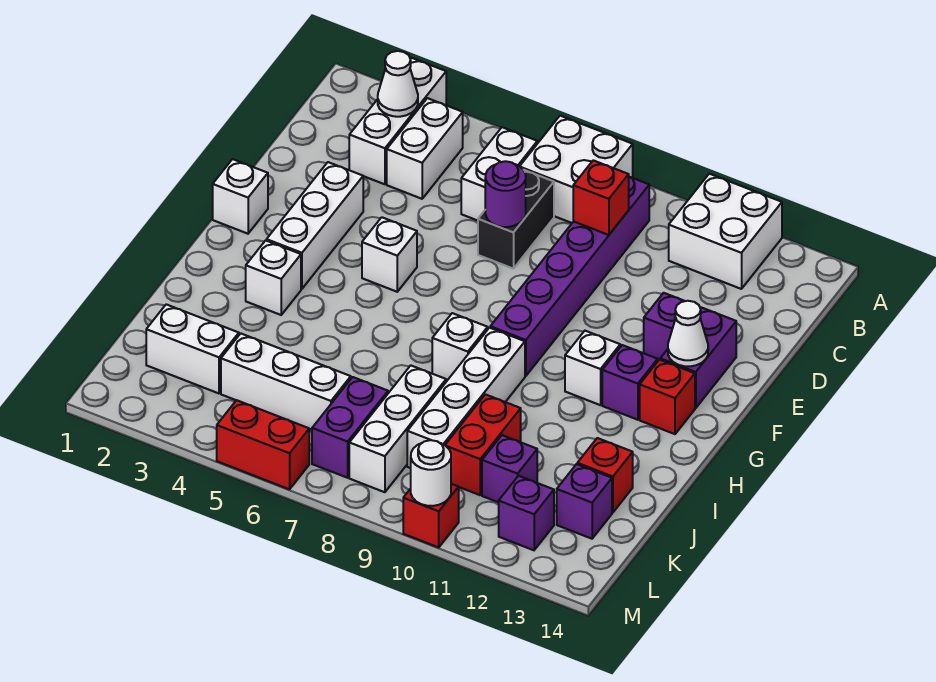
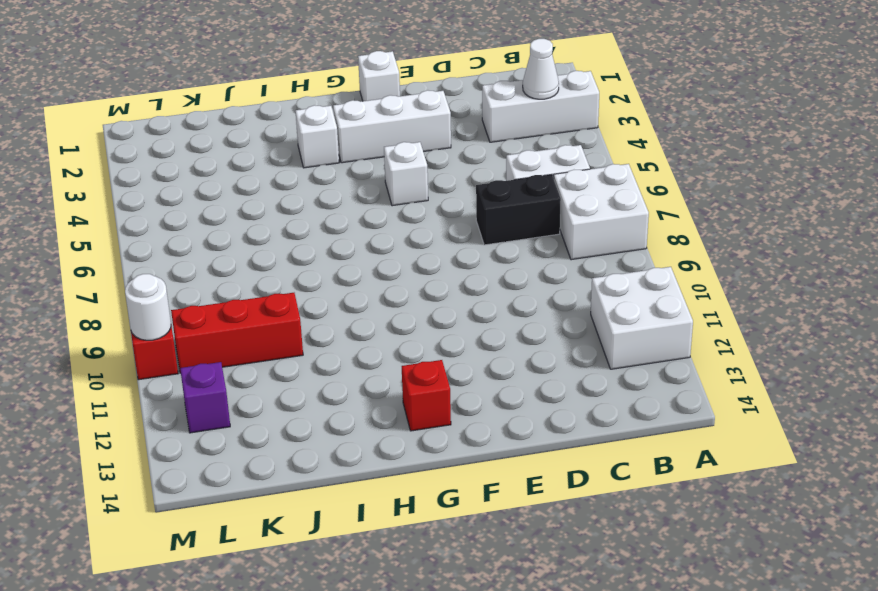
red brick J10:L10 level 1 -> red brick J10:K10 level 1
none -> white brick B4:C4 level 1
none -> purple brick B9:G9 level 1
none -> purple brick E12 level 1
none -> purple brick E13:F13 level 1

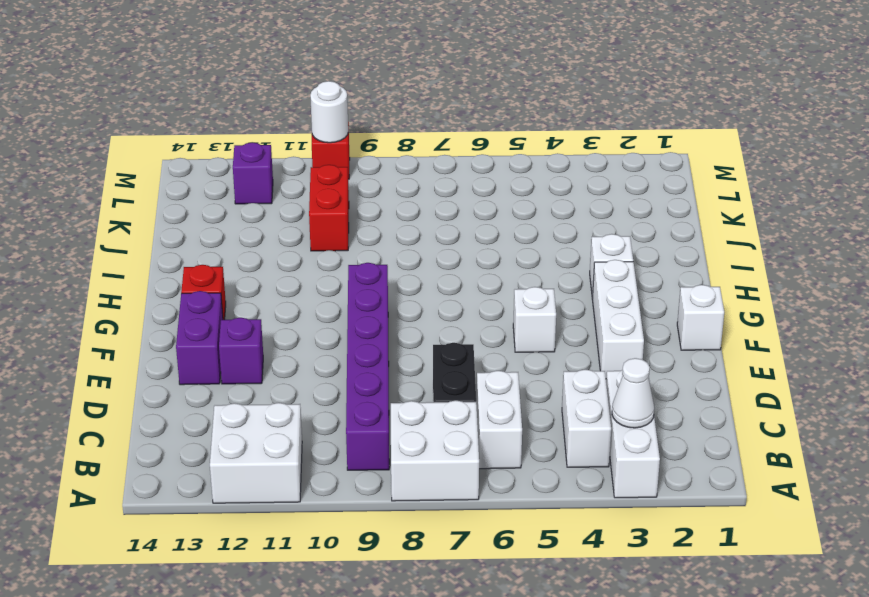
none -> white brick G11 level 1
none -> purple brick G12 level 1
none -> white brick H8 level 1
none -> white brick H9:K9 level 1

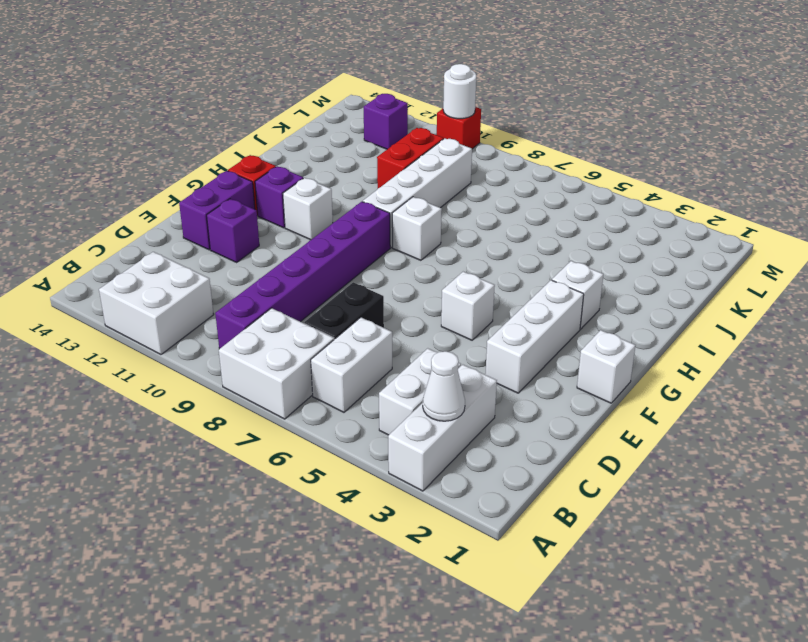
none -> white brick J8:L8 level 1
none -> red brick J13 level 1
none -> white brick K2:K3 level 1
none -> white brick K4:K6 level 1

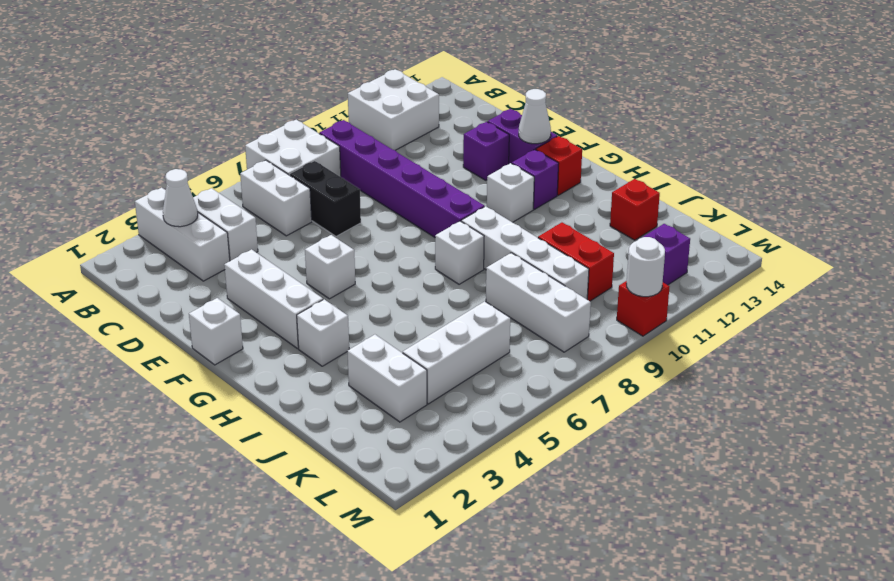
white brick J3:K3 level 1 -> white brick K2:K3 level 1
none -> purple brick K7:L7 level 1
none -> purple brick K11 level 1
none -> purple brick K13 level 1
none -> red brick M5:M6 level 1

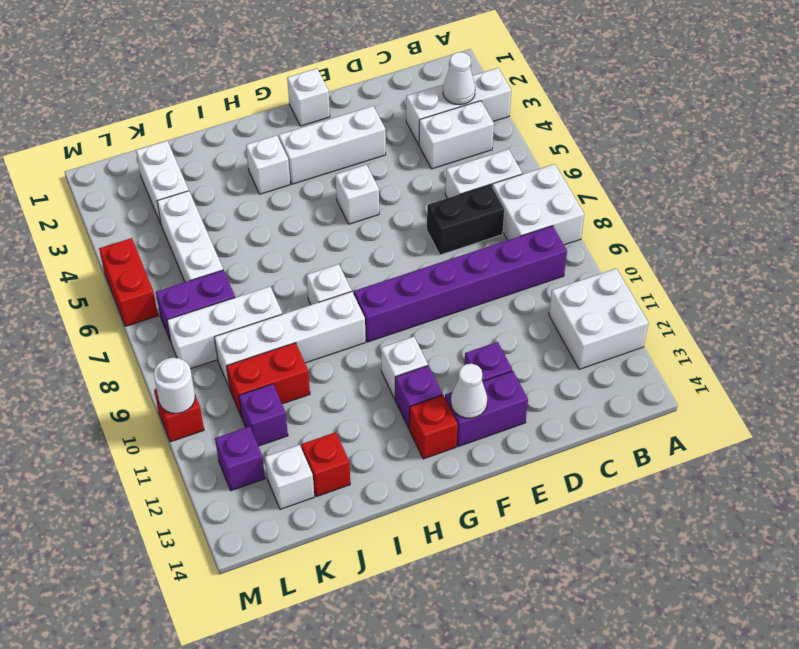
white brick K13 level 1 -> purple brick K13 level 1
none -> red brick C9 level 2
none -> purple round brick D7 level 2

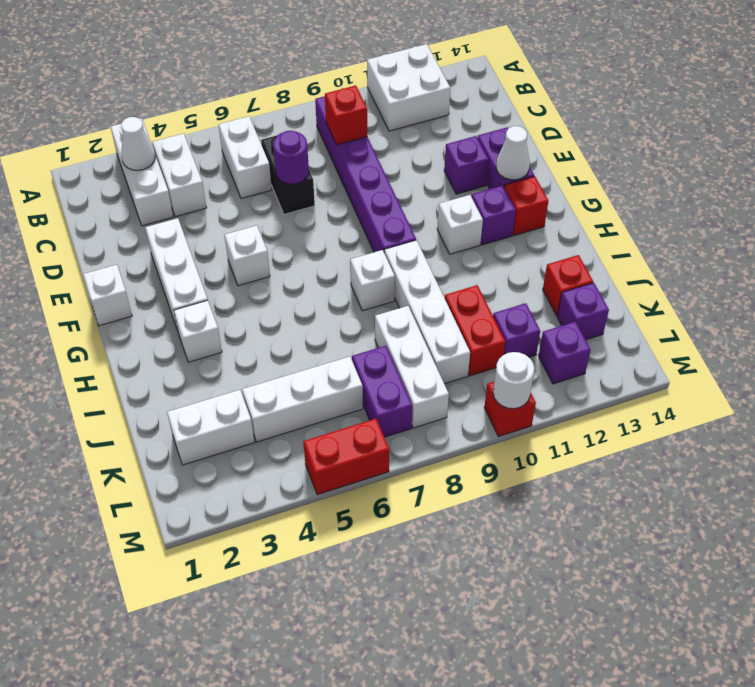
none -> white brick A7:B8 level 1

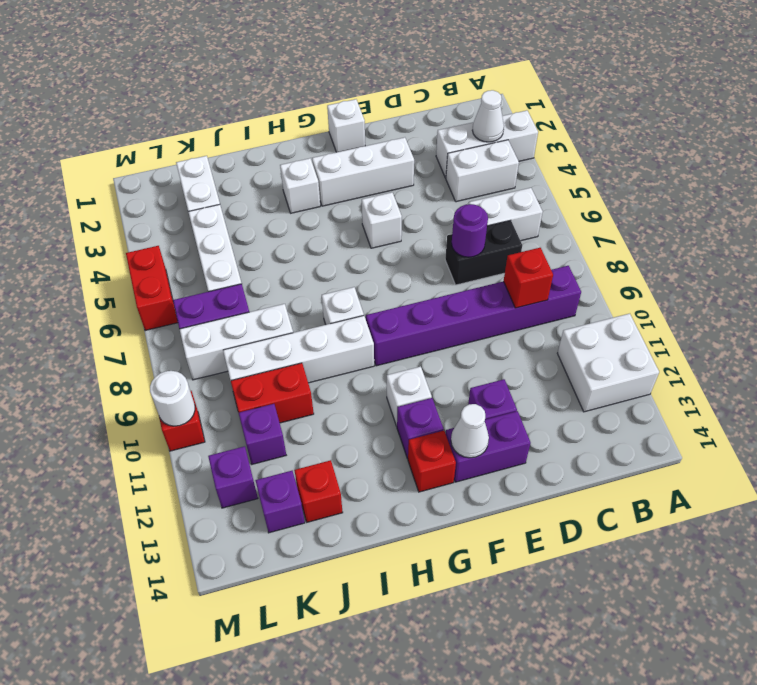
none -> white brick A7:B8 level 1

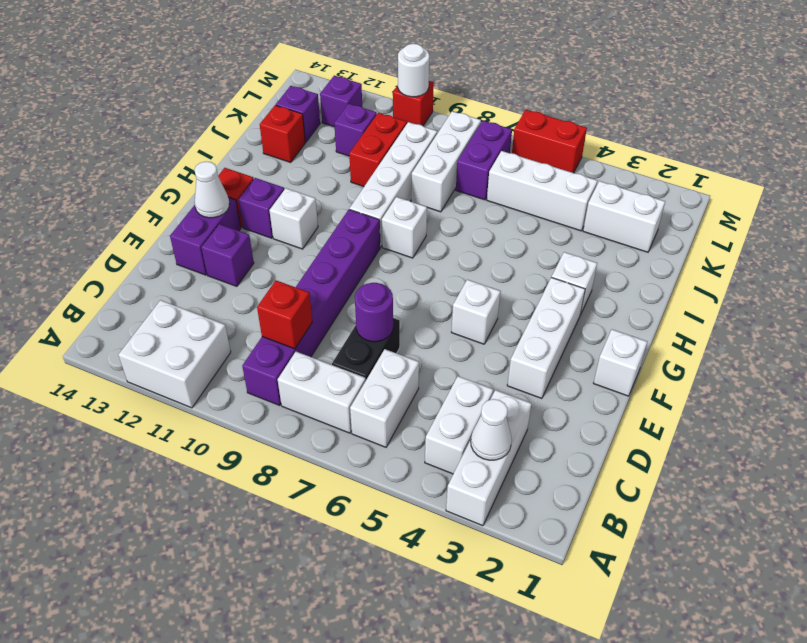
white brick B7:B8 level 1 -> white brick A7:B8 level 1

